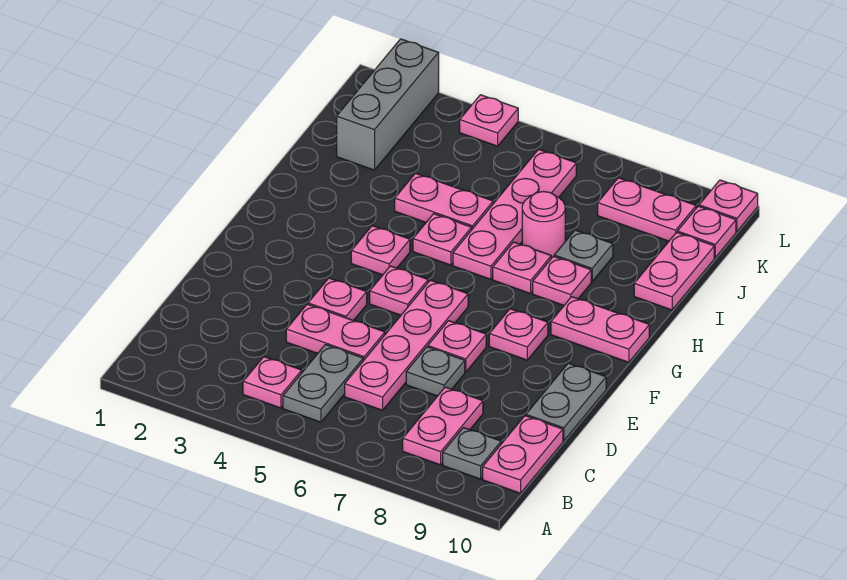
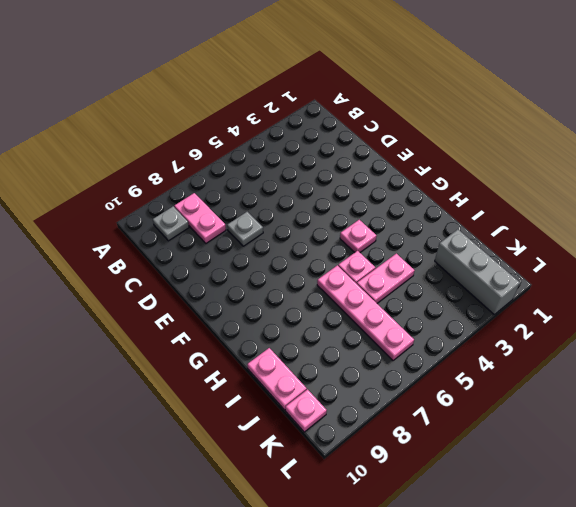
none -> pink plate B4 level 1
none -> grey plate B5:C5 level 1
none -> pink plate B10:C10 level 1

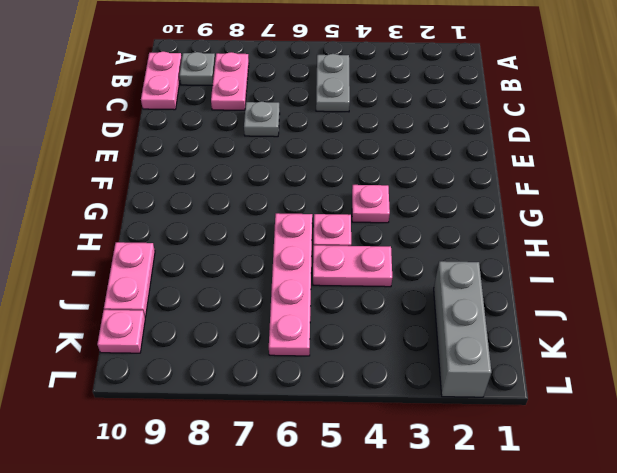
none -> pink plate B4 level 1
none -> pink plate C6:F6 level 1
none -> pink plate D4:D5 level 1

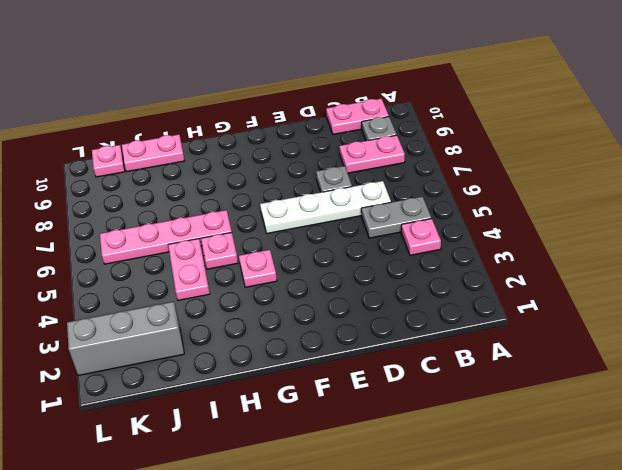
white plate C6:F6 level 1 -> pink plate C6:F6 level 1
none -> pink plate D4:D5 level 1
none -> grey plate D10:E10 level 1
none -> pink plate E4 level 1

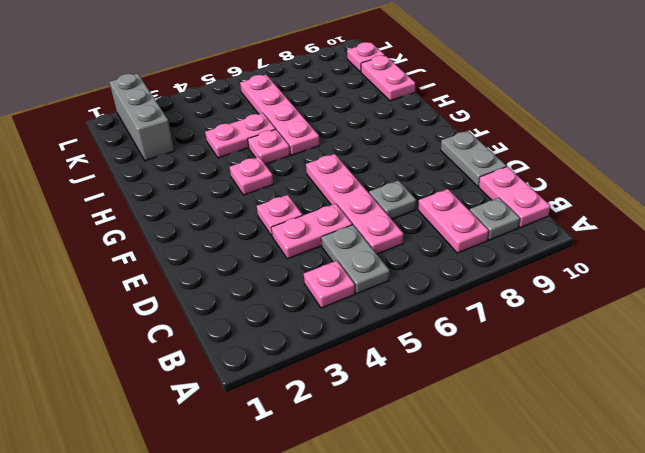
none -> pink plate E7 level 1
none -> pink plate F5 level 1
none -> pink plate F8 level 1

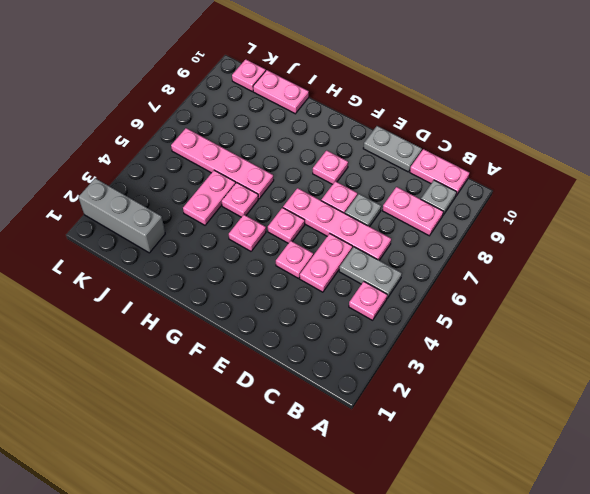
none -> pink plate G9:G10 level 1
none -> pink plate H7 level 1
none -> pink plate H8 level 1

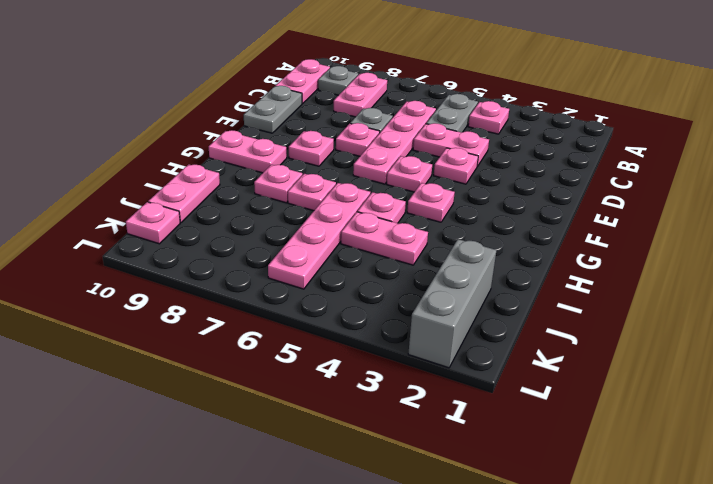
none -> pink round brick I7 level 1
none -> grey plate I8 level 1
none -> pink plate K8:K9 level 1

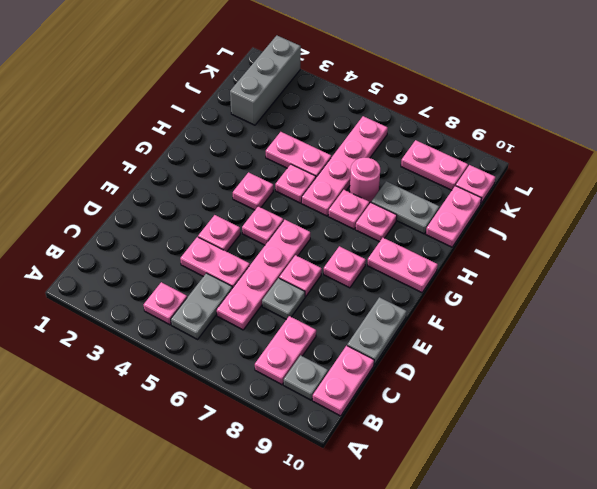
grey plate I8:I9 level 1 -> grey plate I8 level 1
none -> pink plate L4 level 1
none -> pink plate L10 level 1

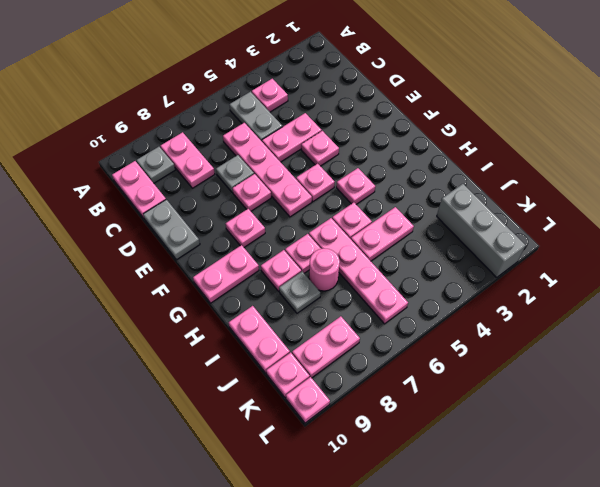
none -> pink plate L4 level 1

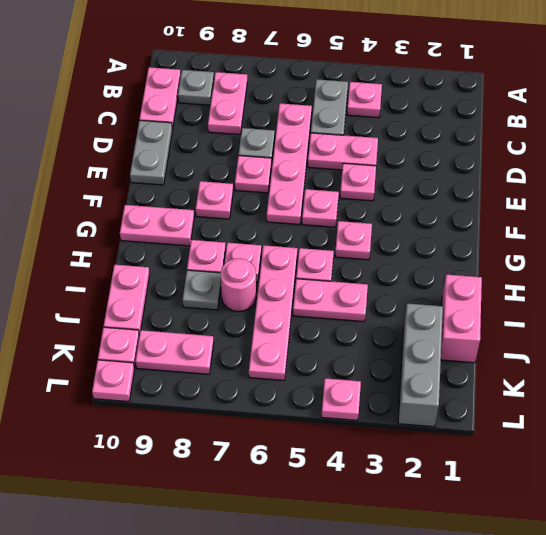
pink brick I1:J1 level 1 -> none

